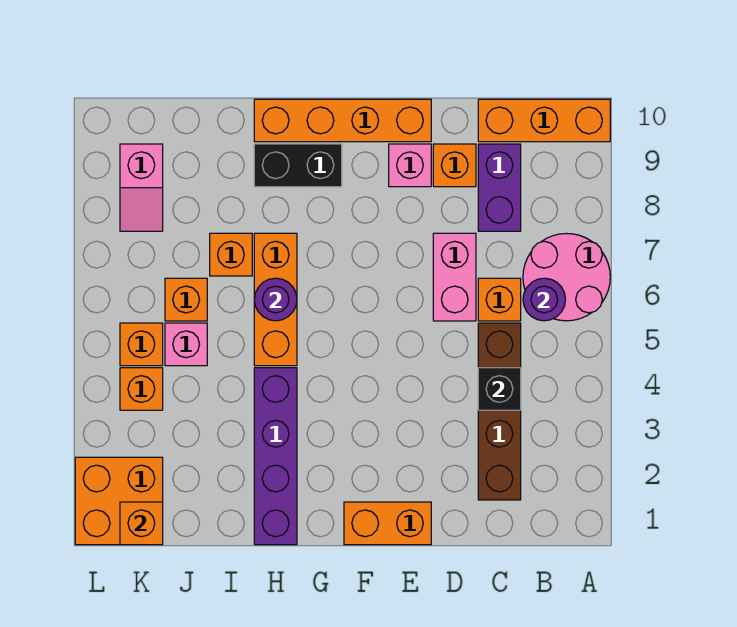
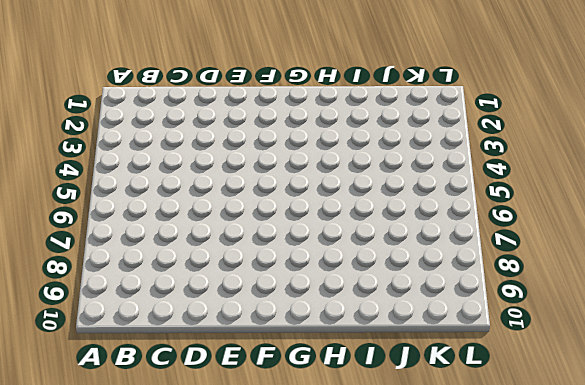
none -> pink round brick A6:B7 level 1
none -> orange brick A10:C10 level 1
none -> brown brick C2:C5 level 1

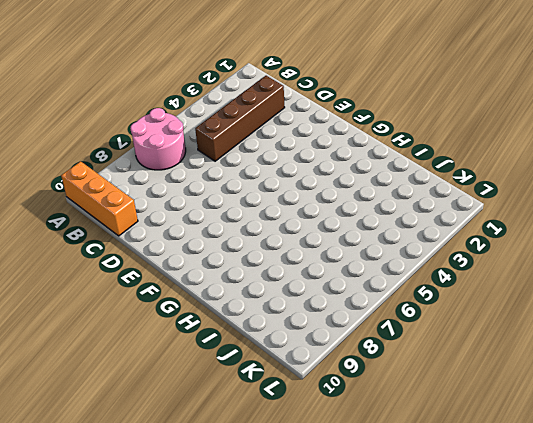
none -> orange brick C6 level 1
none -> purple brick C8:C9 level 1
none -> pink brick D6:D7 level 1

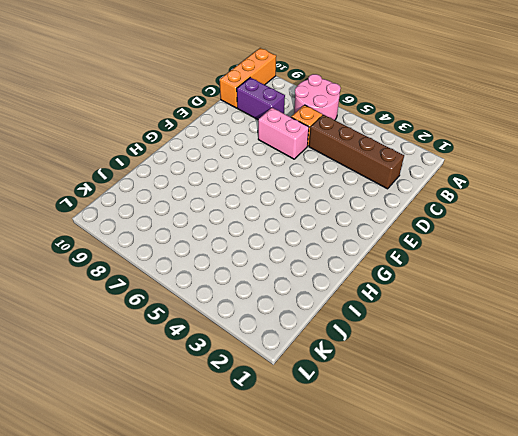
none -> orange brick D9 level 1
none -> orange brick E1:F1 level 1
none -> pink brick E9 level 1

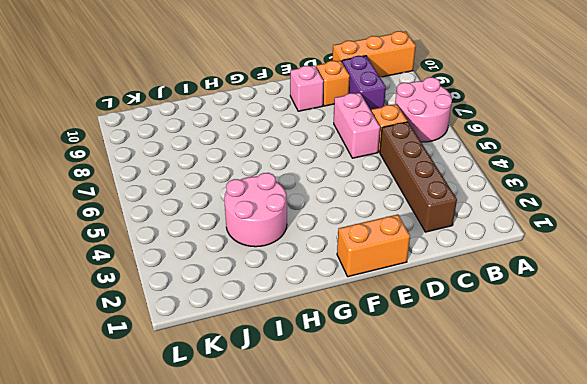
pink round brick H3:I4 level 1 -> purple brick H1:H4 level 1
none -> orange brick E10:H10 level 1
none -> black brick G9:H9 level 1
none -> orange brick H5:H7 level 1

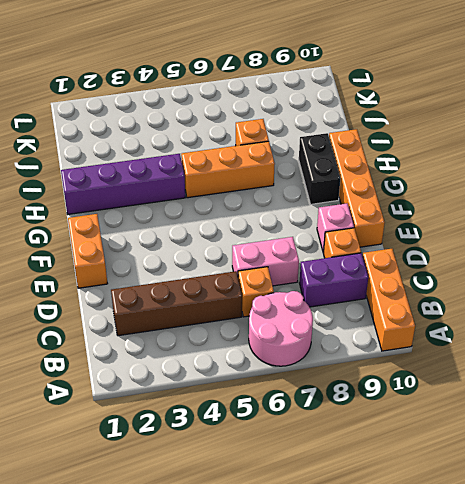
none -> pink brick J5 level 1
none -> orange brick J6 level 1
none -> orange brick K1:L2 level 1

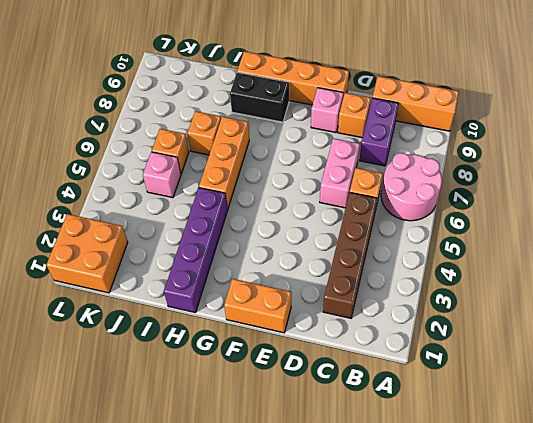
none -> orange brick K4 level 1
none -> orange brick K5 level 1
none -> pink slope K8:K9 level 1 top 9

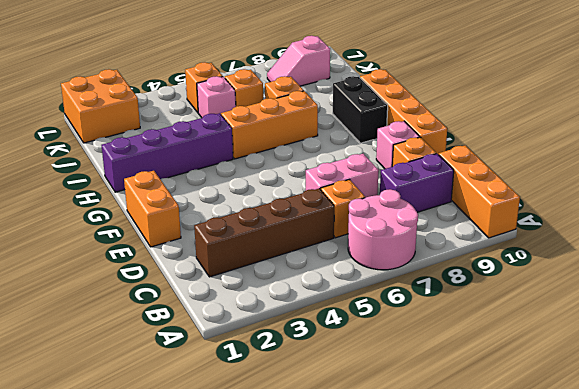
none -> orange brick K4 level 1
none -> purple round brick B6 level 2
none -> black brick C4 level 2

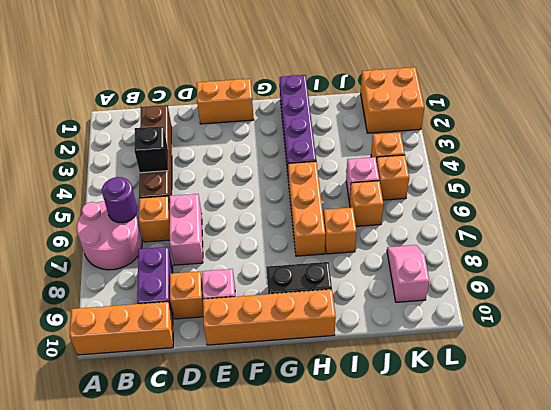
none -> purple round brick H6 level 2
none -> orange brick K1 level 2

